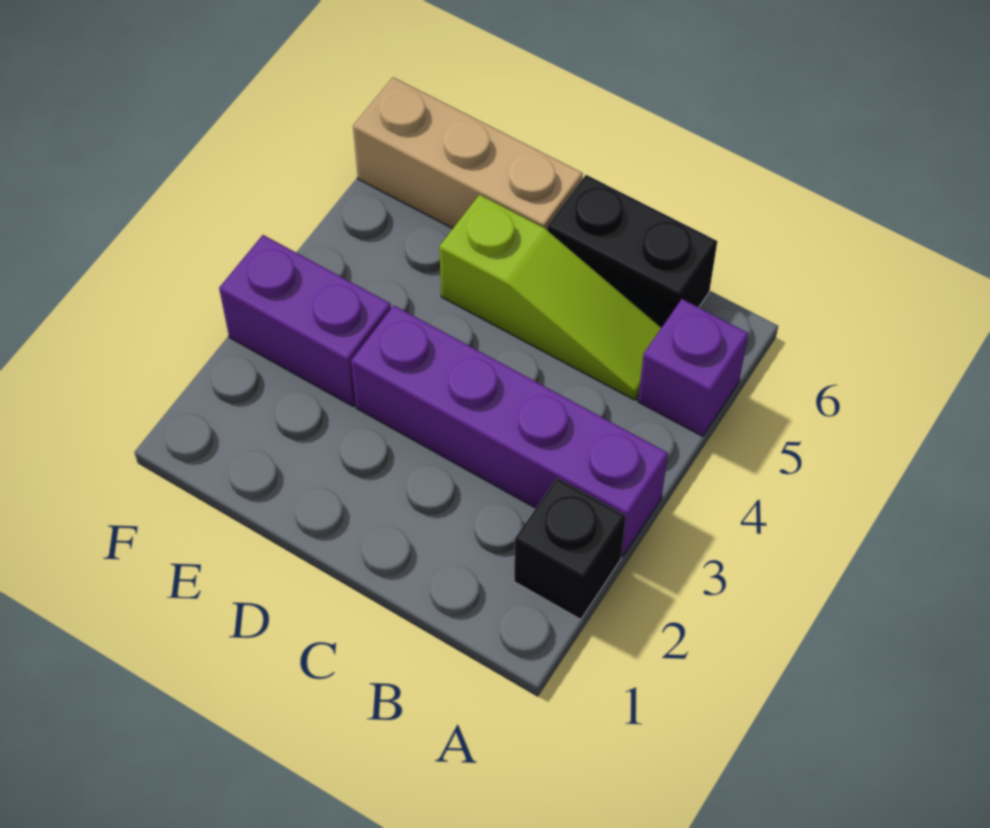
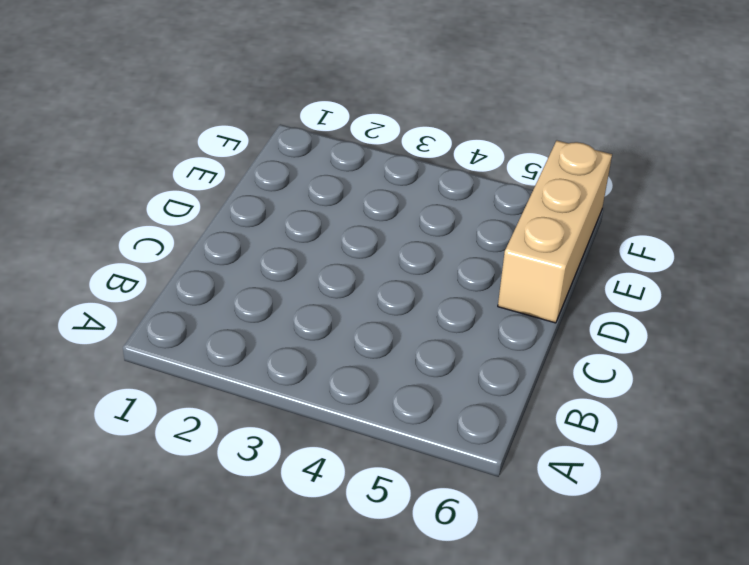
none -> black brick A2 level 1
none -> purple brick A3:D3 level 1

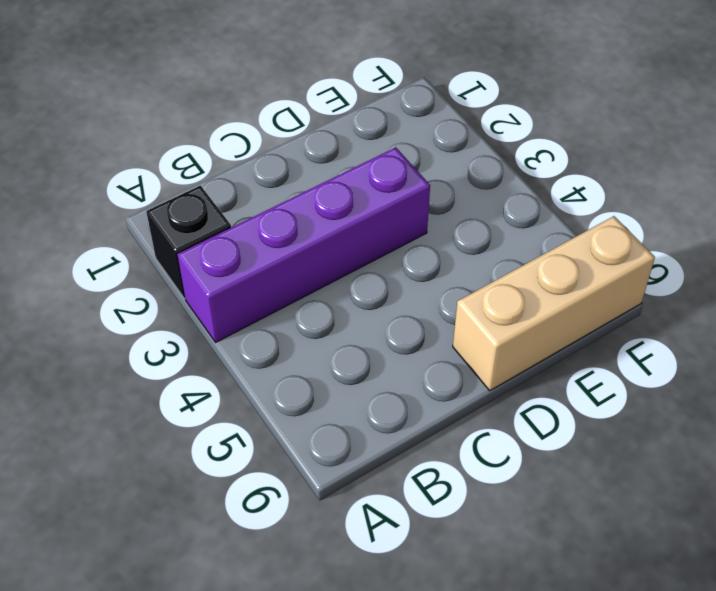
none -> purple brick A5 level 1
none -> lime slope B5:D5 level 1 top D

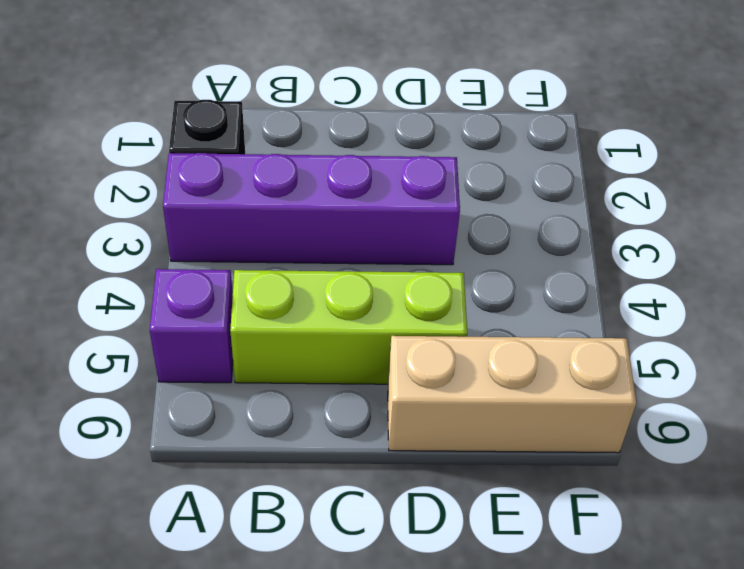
lime brick B5:D5 level 1 -> lime slope B5:D5 level 1 top D
none -> black brick B6:C6 level 1
none -> purple brick E3:F3 level 1

